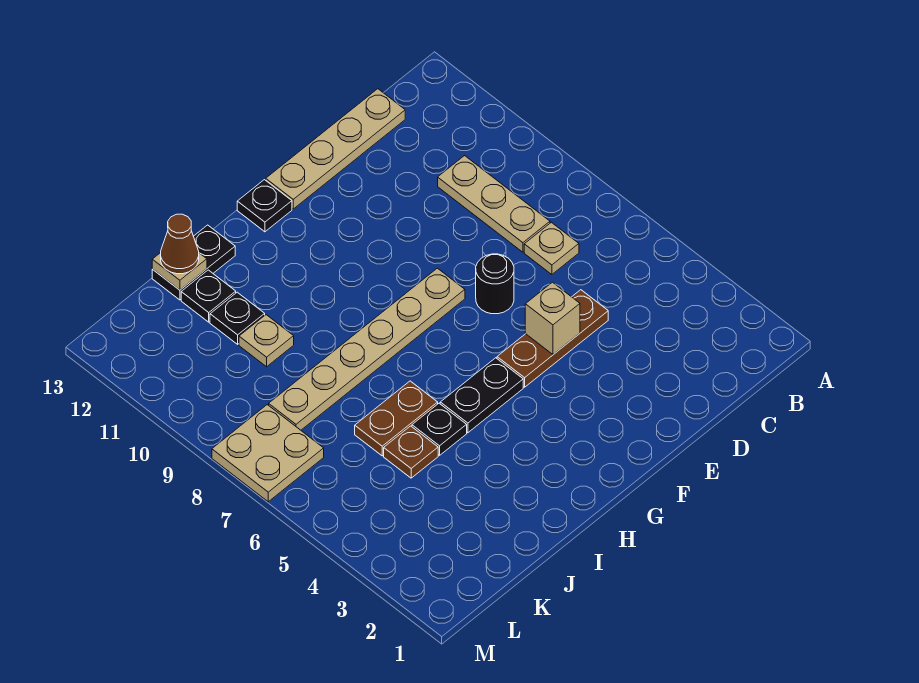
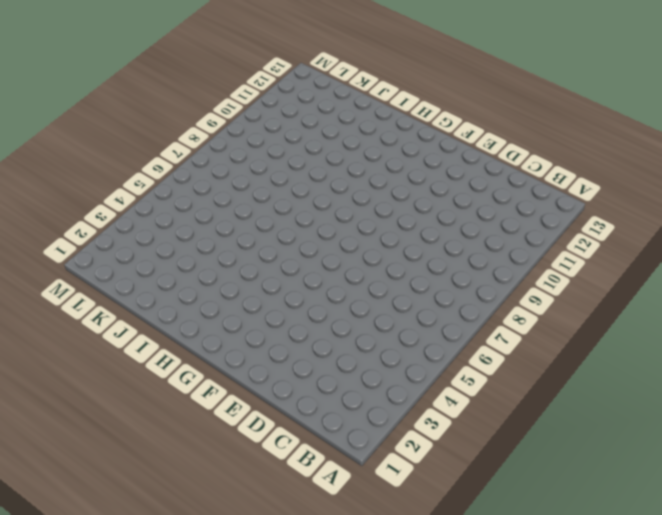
none -> tan plate C7 level 1
none -> tan plate C8:C10 level 1
none -> tan plate C13:F13 level 1

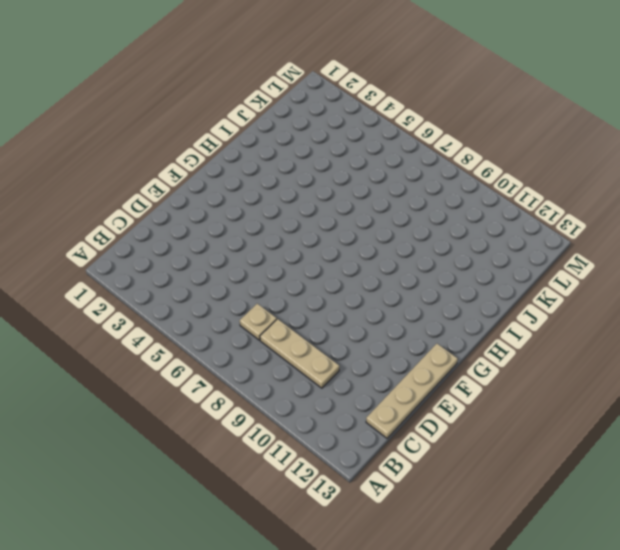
none -> brown plate D5:F5 level 1
none -> black round brick E7 level 1
none -> tan plate F8:K8 level 1

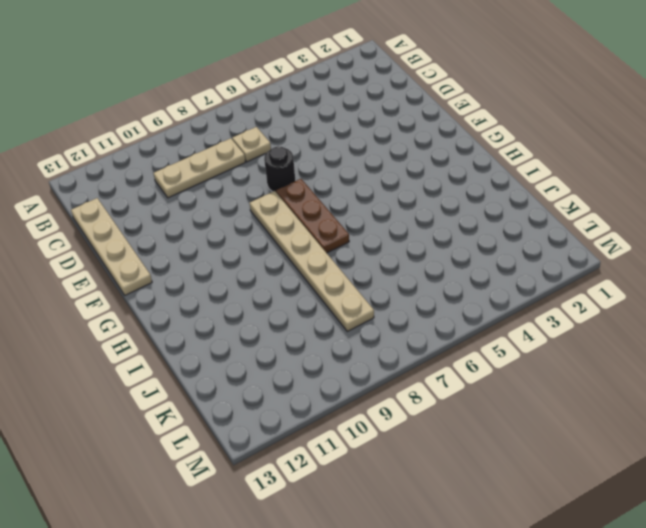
brown plate F7:H7 level 1 -> brown plate D5:F5 level 1
none -> black plate G5:H5 level 1
none -> black plate G13 level 1
none -> black plate I5 level 1

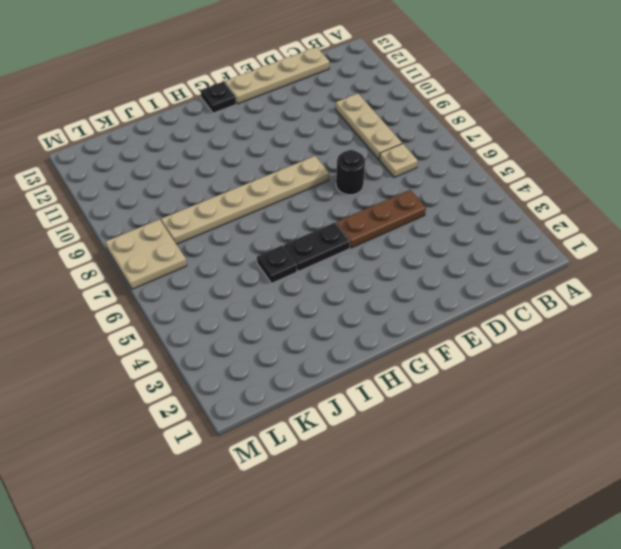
none -> brown plate I6:J6 level 1
none -> black plate I13:J13 level 1
none -> brown plate J5 level 1

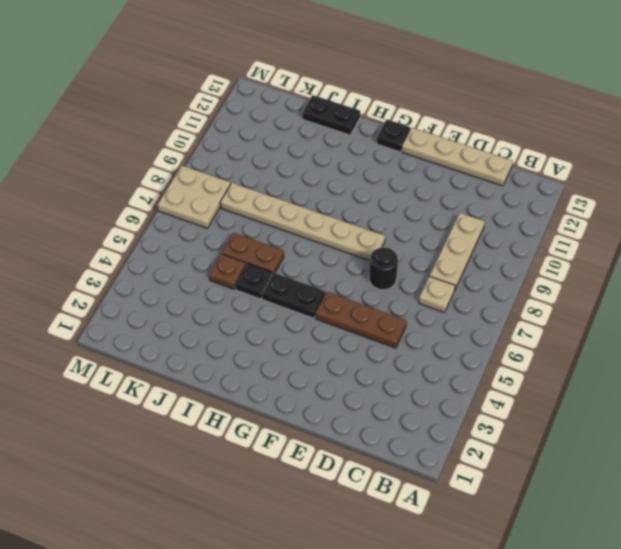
none -> tan plate J10 level 1
none -> black plate J11 level 1
none -> black plate J12 level 1

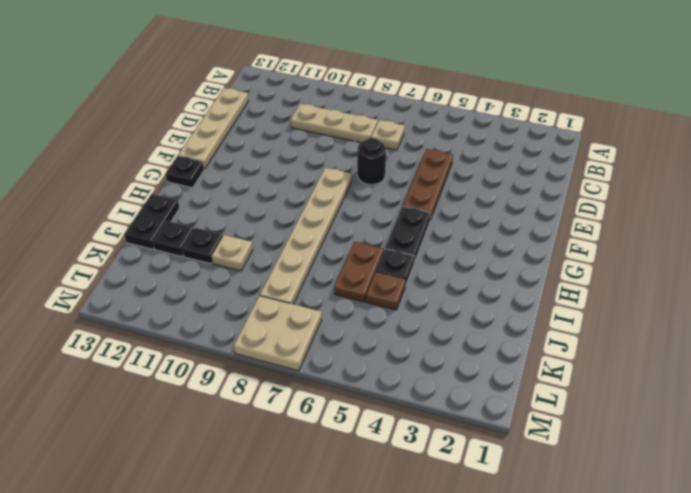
none -> tan brick E5 level 2
none -> tan plate J13 level 2
none -> brown cone J13 level 3

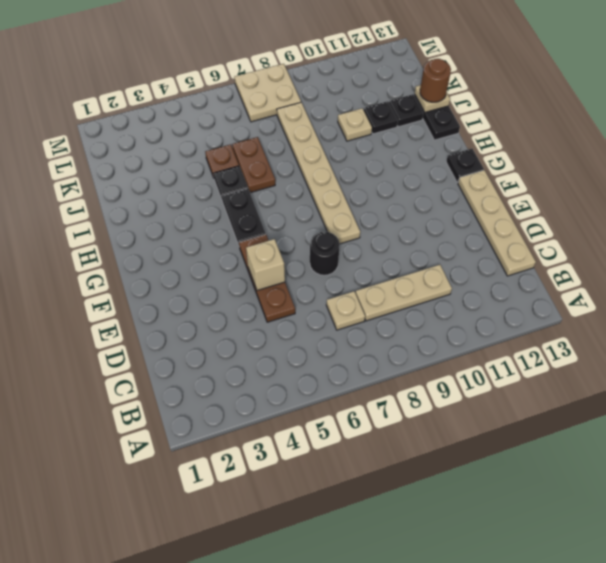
brown round brick J13 level 3 -> brown cone J13 level 3

